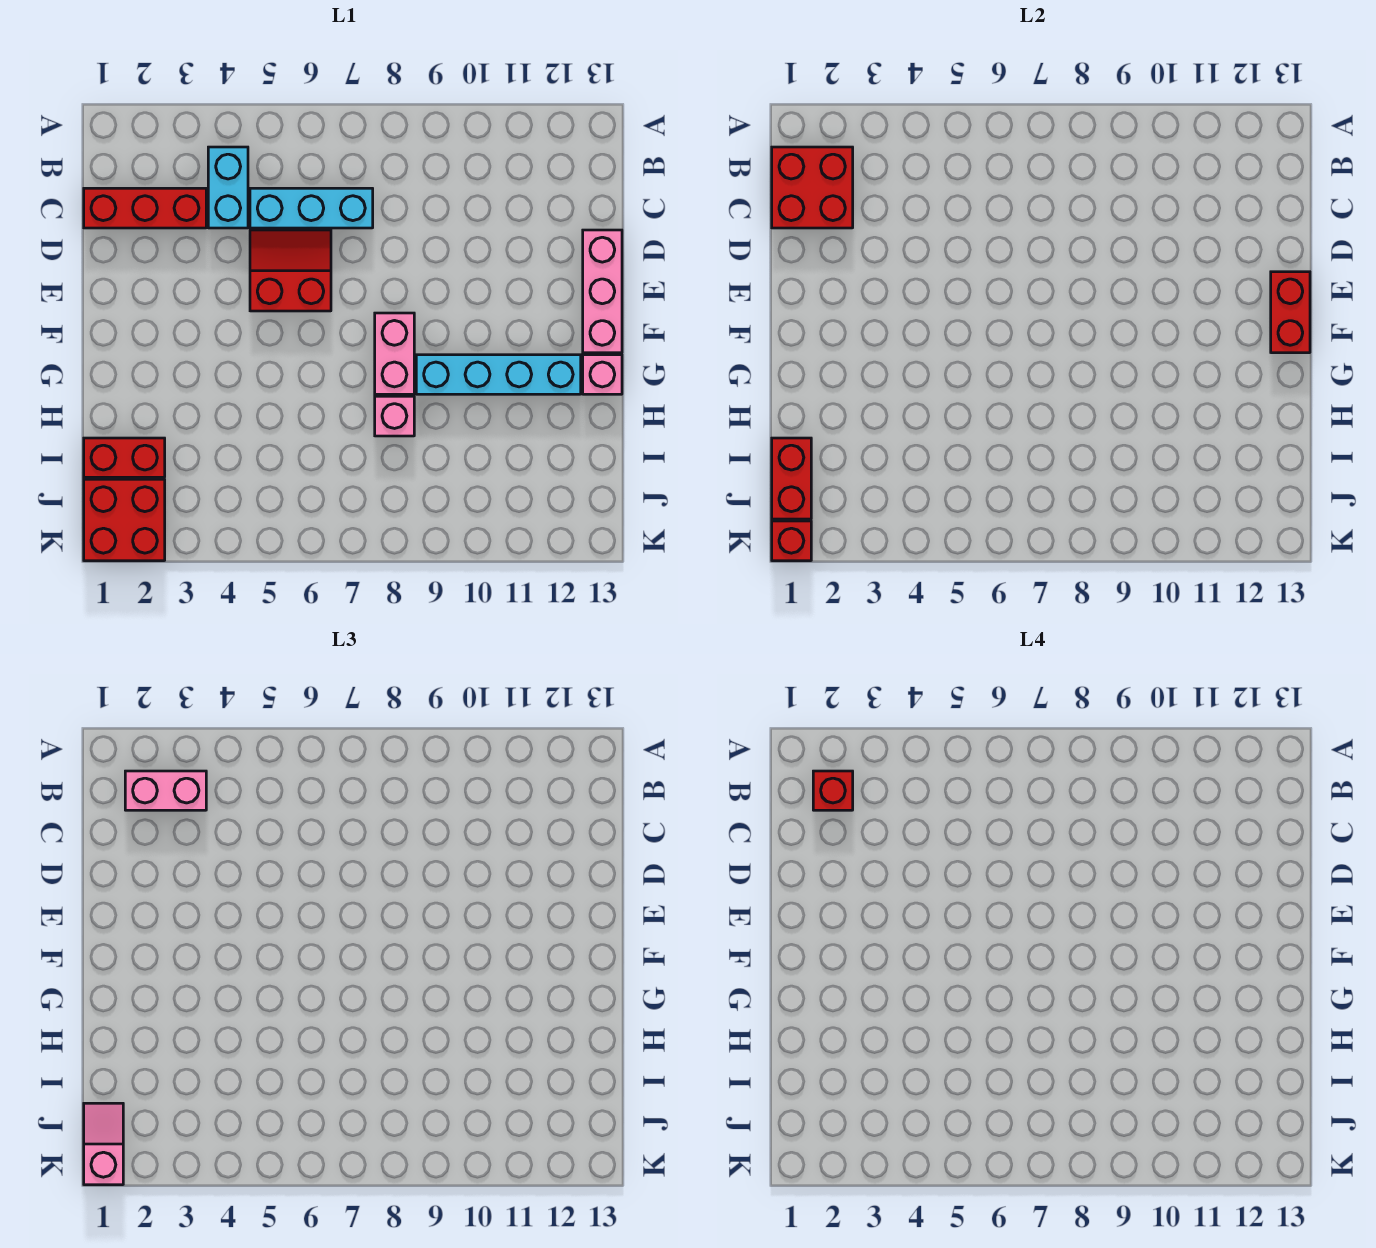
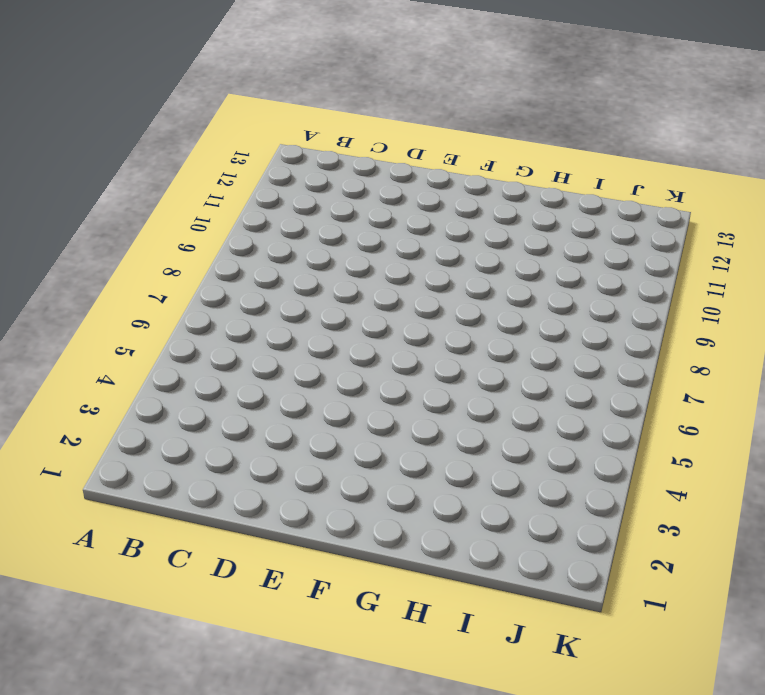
none -> cyan brick B4:C4 level 1
none -> red brick C1:C3 level 1
none -> cyan brick C5:C7 level 1

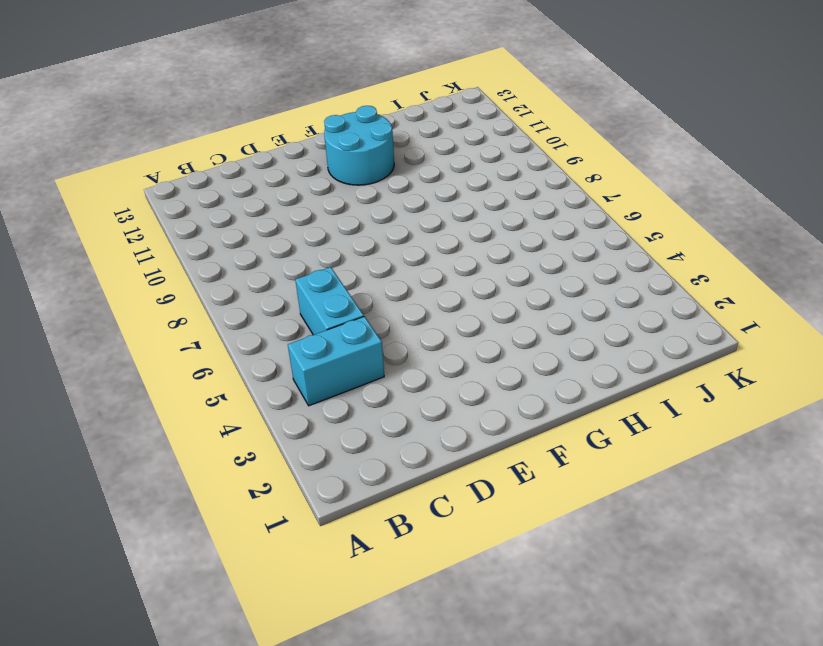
cyan brick C5:C6 level 1 -> cyan brick C5:C7 level 1
cyan round brick F11:G12 level 1 -> cyan brick G9:G12 level 1
none -> red brick C1:C3 level 1
none -> red slope D5:E6 level 1 top E
none -> pink brick D13:F13 level 1

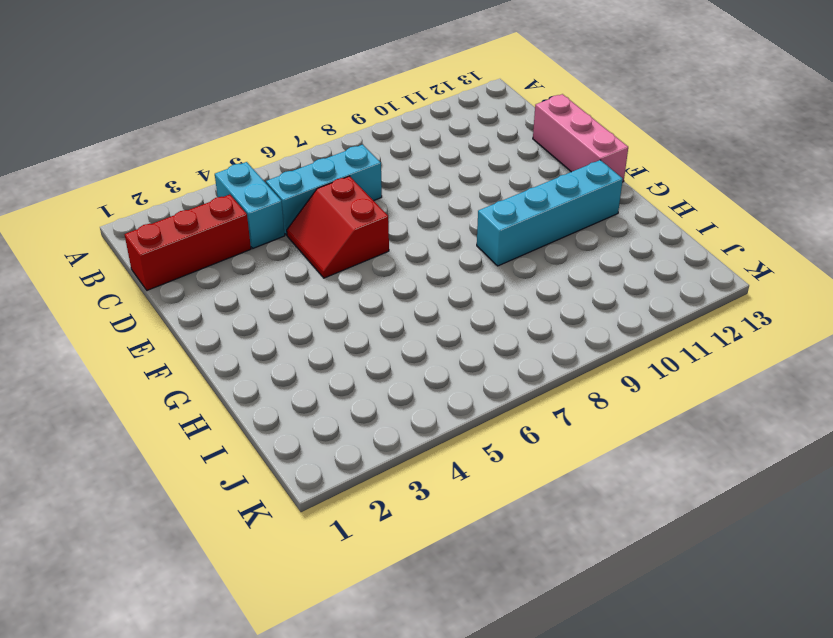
red slope D5:E6 level 1 top 6 -> red slope D5:E6 level 1 top E
none -> pink brick F8:G8 level 1
none -> pink brick G13 level 1
none -> pink brick H8 level 1

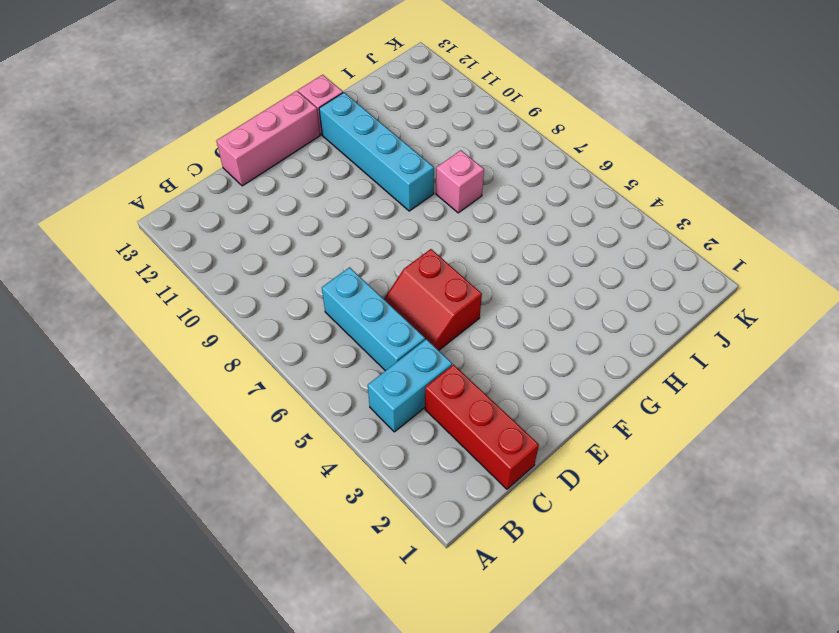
none -> pink brick F8:G8 level 1
none -> red brick I1:I2 level 1
none -> red brick J1:K2 level 1

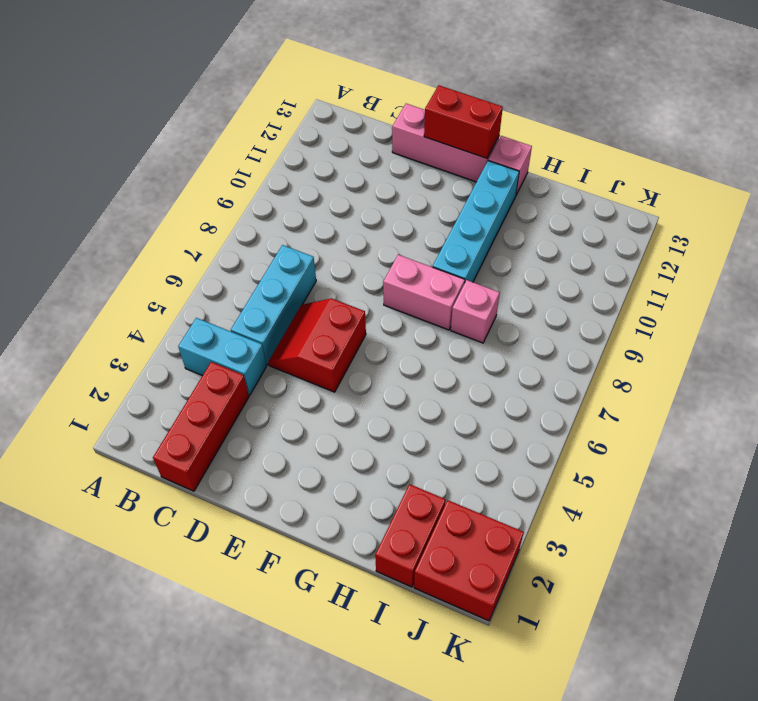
none -> red brick B1:C2 level 2
none -> red brick I1:J1 level 2
none -> red brick K1 level 2

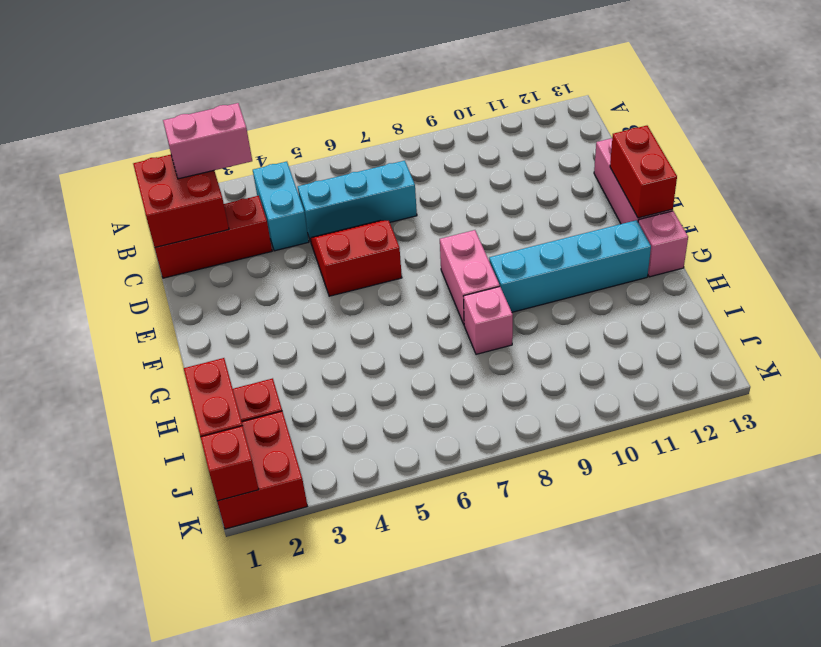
none -> pink slope J1:K1 level 3 top K
none -> red brick B2 level 4

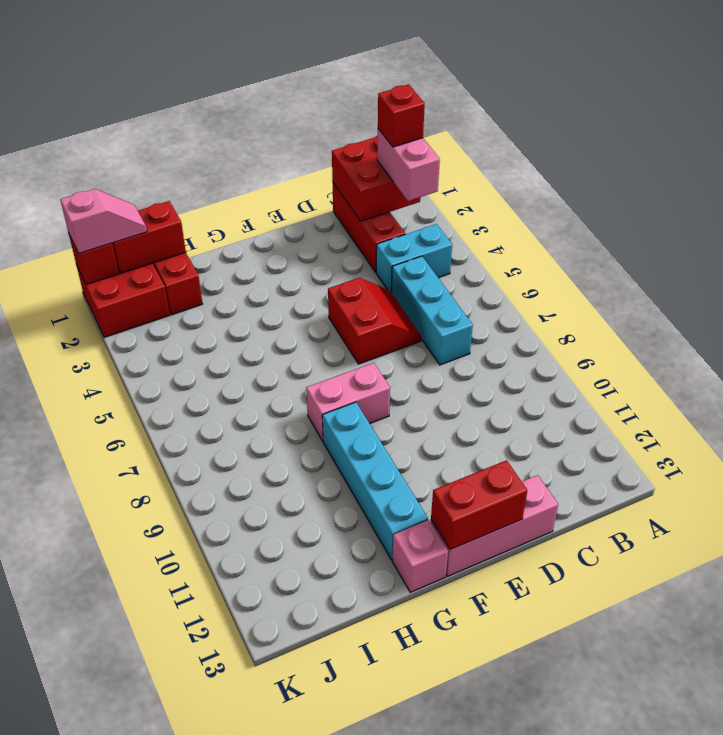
none -> pink brick H8 level 1

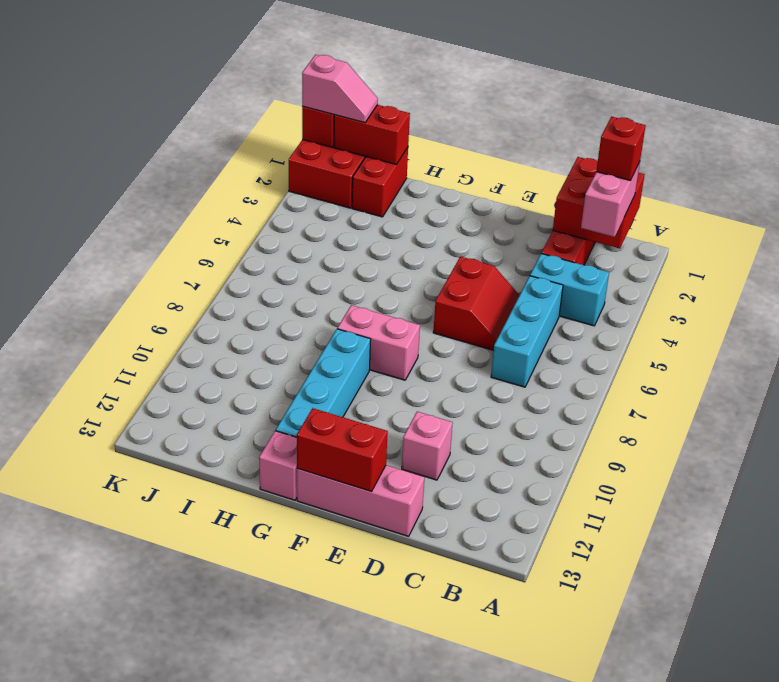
pink brick D11 level 1 -> pink brick H8 level 1

